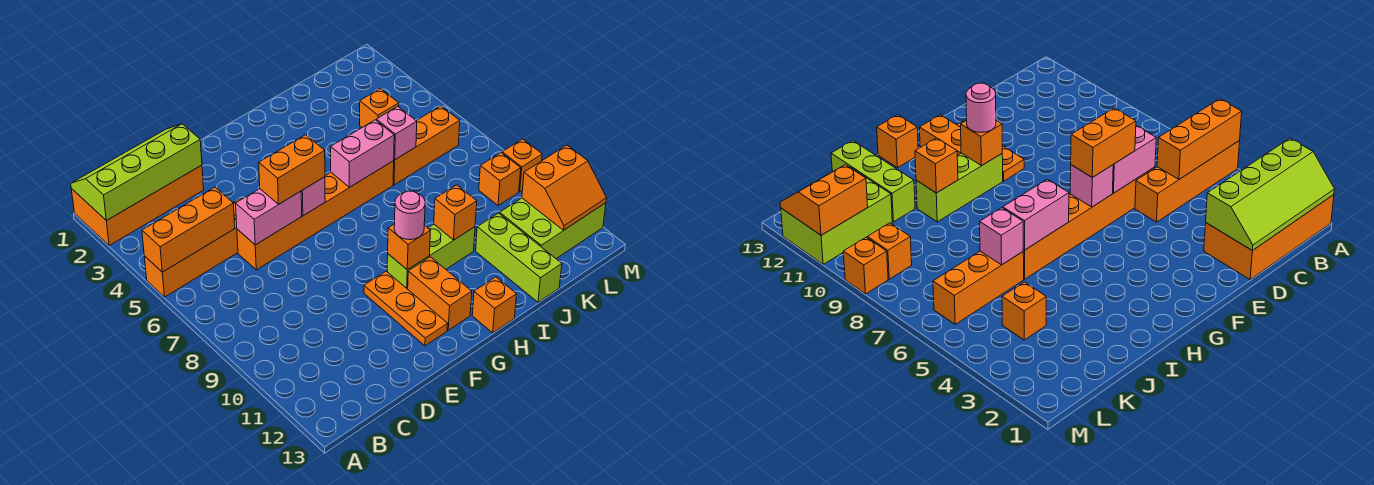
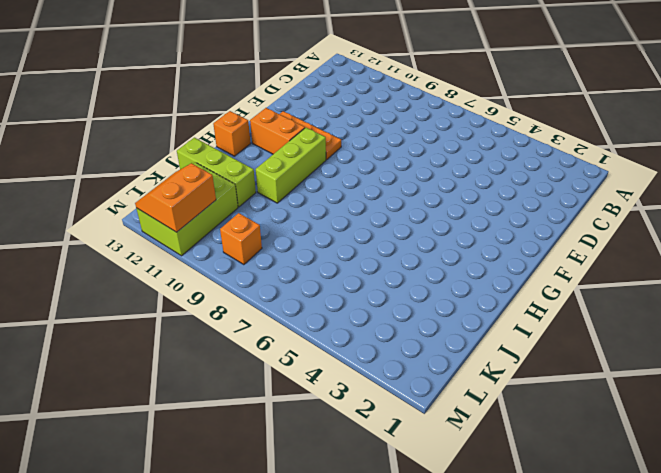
none -> orange brick A1:D2 level 1
none -> orange brick A5:D5 level 1
none -> orange brick D6:I6 level 1

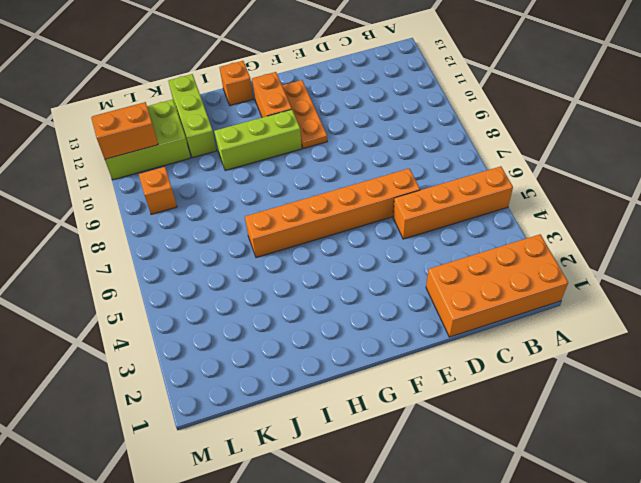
none -> orange brick J6:L6 level 1
none -> orange brick K4 level 1
none -> orange brick M9 level 1

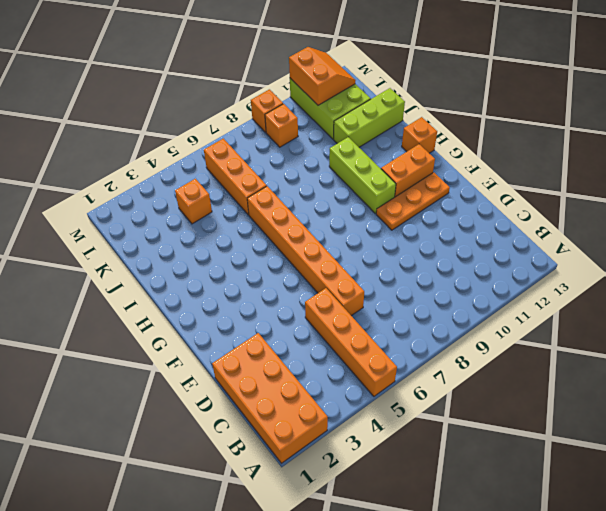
none -> lime slope A1:D2 level 2 top 2
none -> orange brick A5:C5 level 2
none -> pink brick D6:E6 level 2

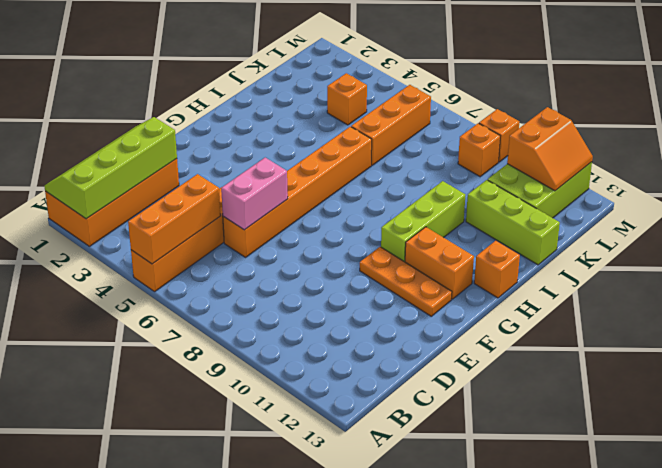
none -> pink brick F6 level 2
none -> orange brick G10 level 2
none -> pink brick H6:I6 level 2

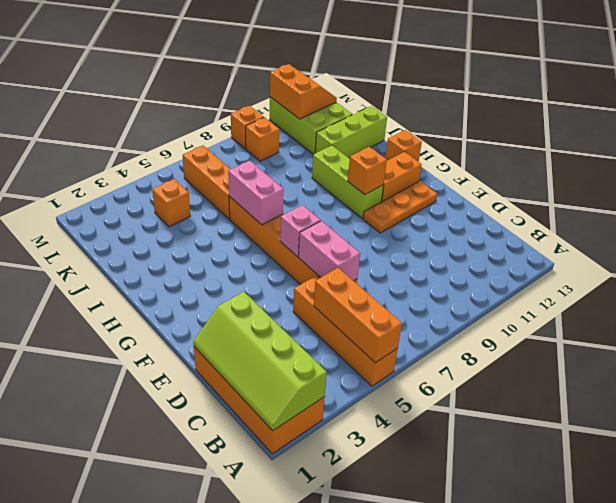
none -> orange brick I10 level 2
none -> pink brick J6 level 2
none -> orange brick E6:F6 level 3

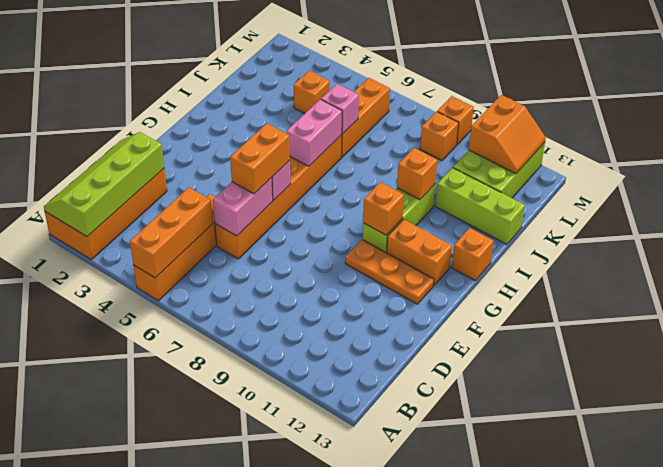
none -> pink round brick G10 level 3

